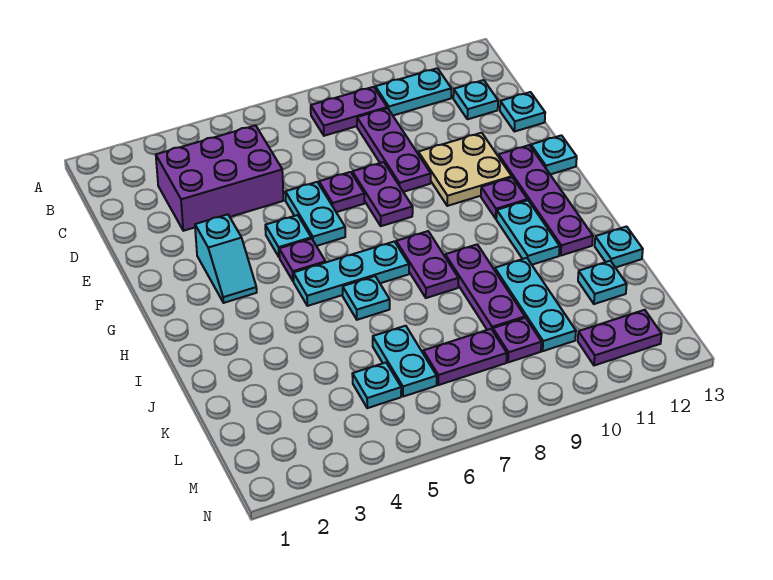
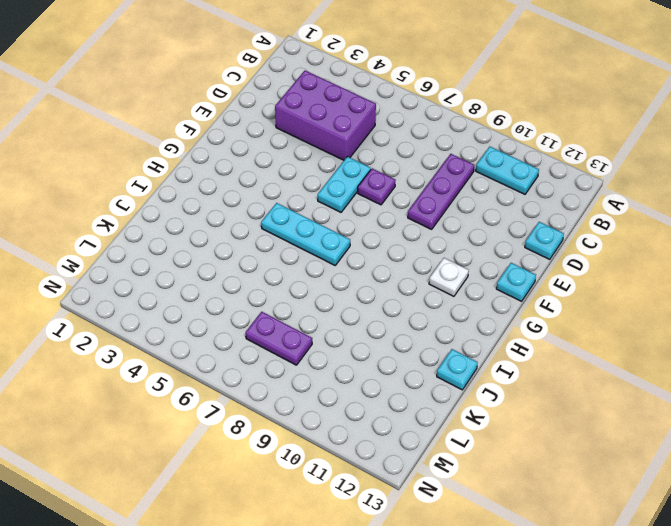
white plate G11 level 1 -> purple plate G11 level 1
none -> purple plate B8:B9 level 1
none -> cyan plate C12 level 1
none -> purple plate E8:F8 level 1

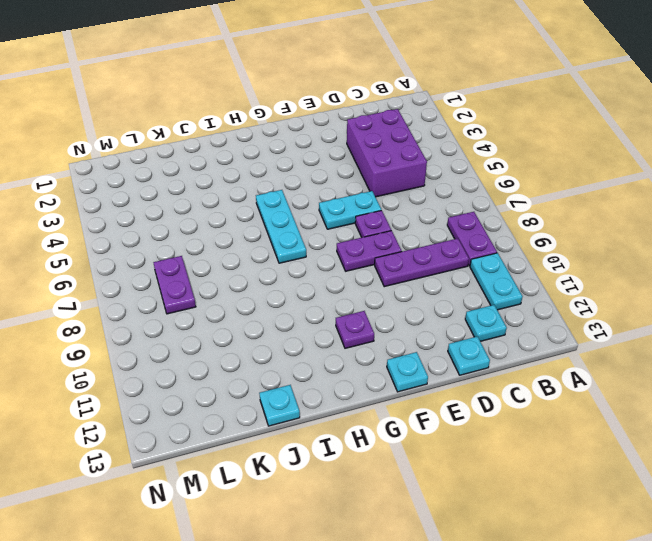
none -> tan plate E10:F11 level 1
none -> cyan slope F3:G3 level 1 top F
none -> cyan plate F5 level 1

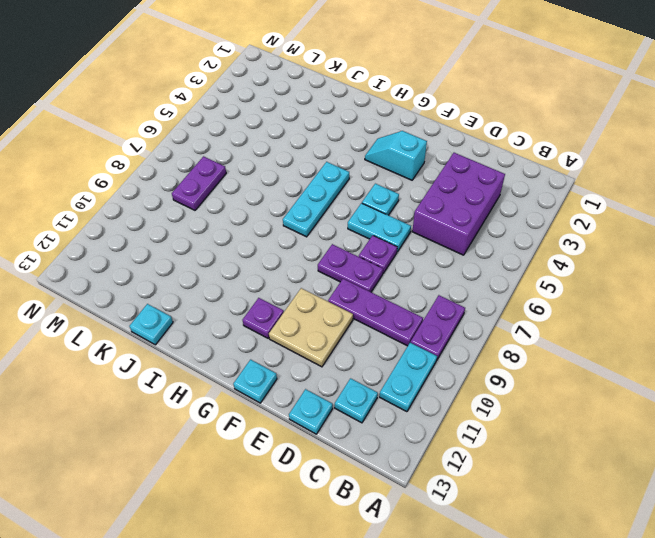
none -> purple plate F12:I12 level 1
none -> purple plate G5 level 1
none -> purple plate H8:I8 level 1

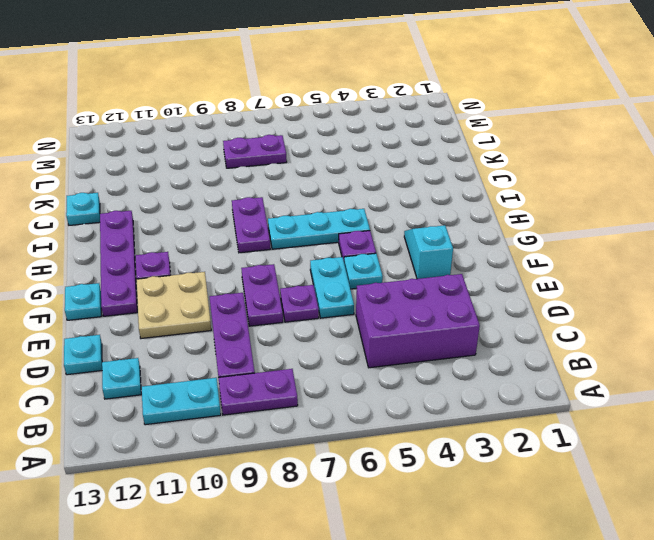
none -> cyan plate H11:I11 level 1
none -> cyan plate I6 level 1
none -> purple plate I9:K9 level 1

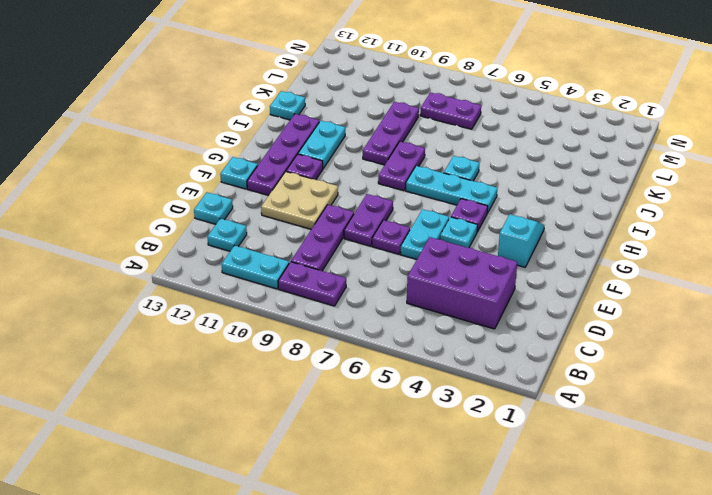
none -> cyan plate J10:L10 level 1
none -> cyan plate K6:L6 level 1
none -> cyan plate K12 level 1

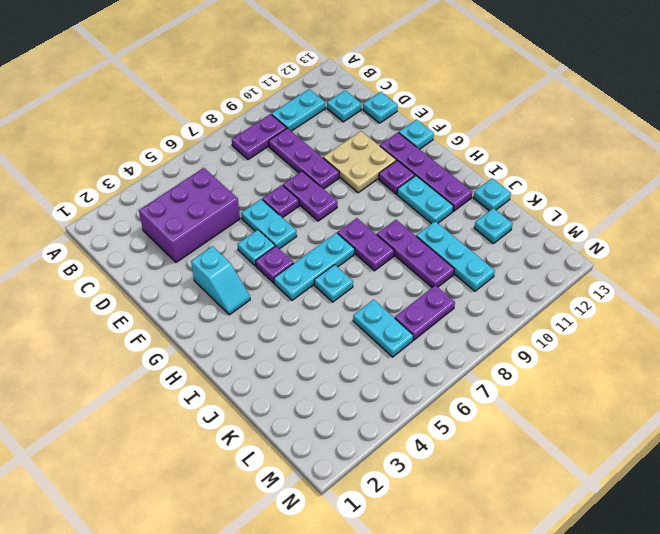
none -> cyan plate L5 level 1
none -> purple plate L9 level 1
none -> purple plate M11:M12 level 1

